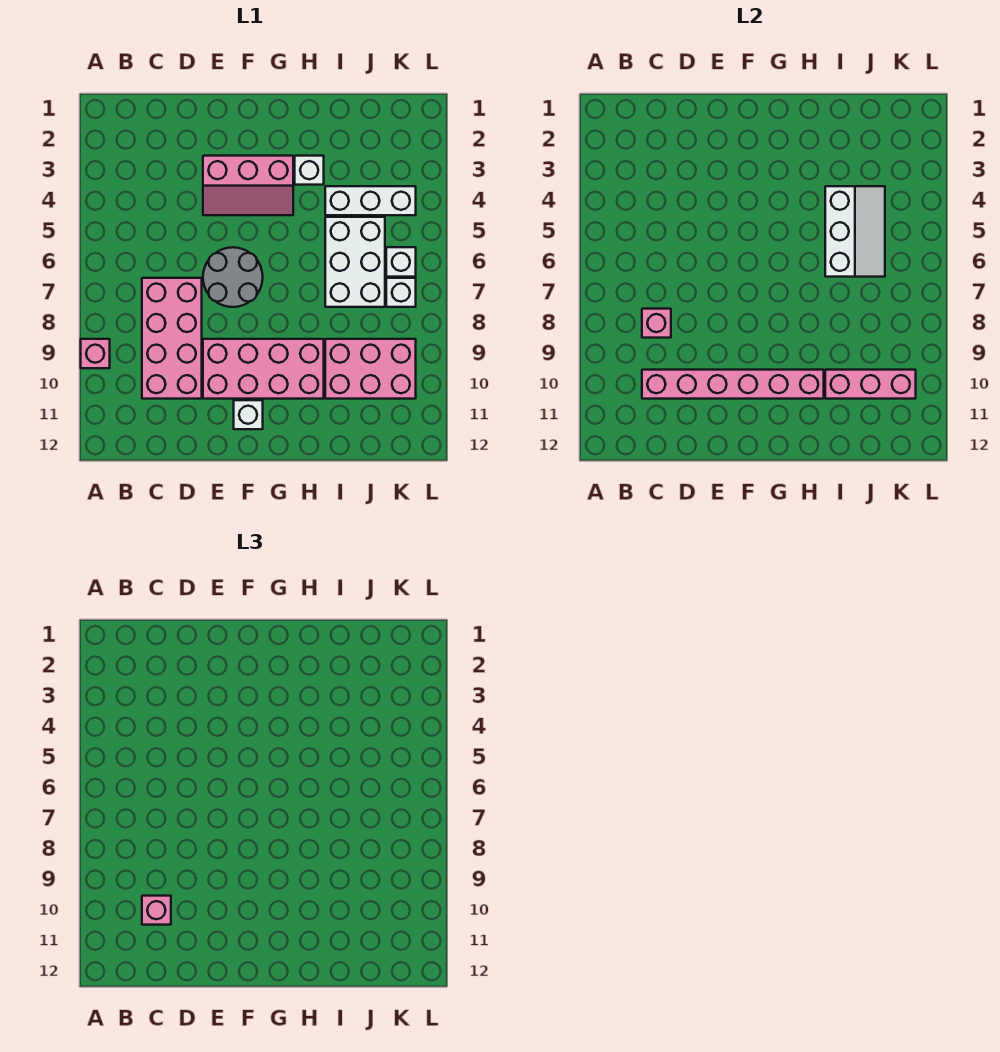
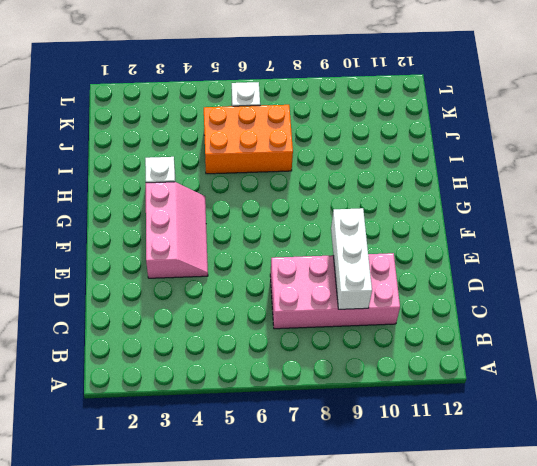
white brick C9:E9 level 2 -> white brick I4:K4 level 1
orange brick I5:J7 level 1 -> white brick I5:J7 level 1
none -> pink brick A9 level 1
none -> grey round brick E6:F7 level 1
none -> pink brick E9:H10 level 1

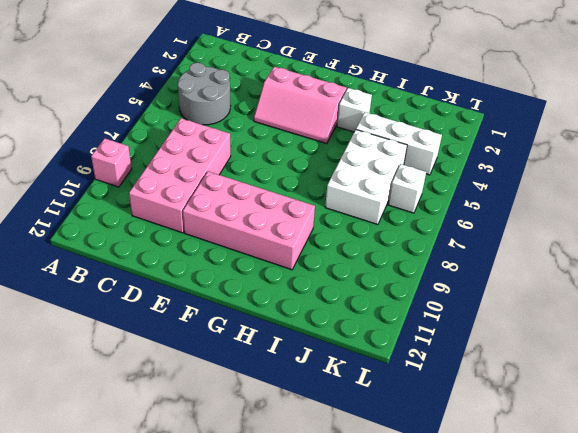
grey round brick B4:C5 level 1 -> grey round brick E6:F7 level 1
none -> white brick F11 level 1
none -> pink brick I9:K10 level 1
none -> white brick K7 level 1

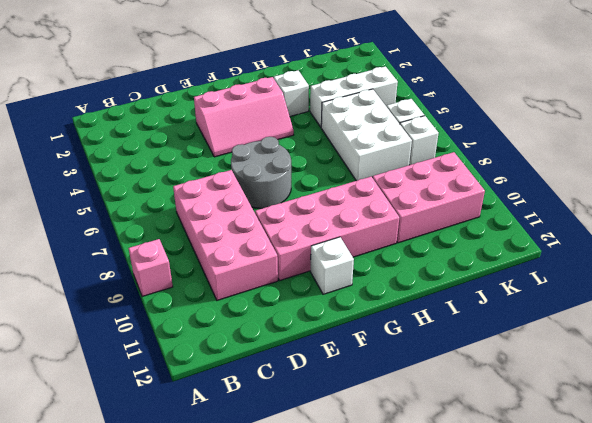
none -> pink brick C8 level 2
none -> pink brick C10:H10 level 2
none -> white slope I4:J6 level 2 top I

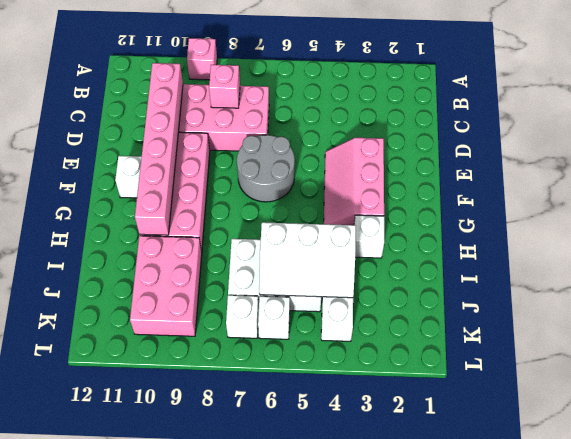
none -> pink brick I10:K10 level 2
none -> pink brick C10 level 3

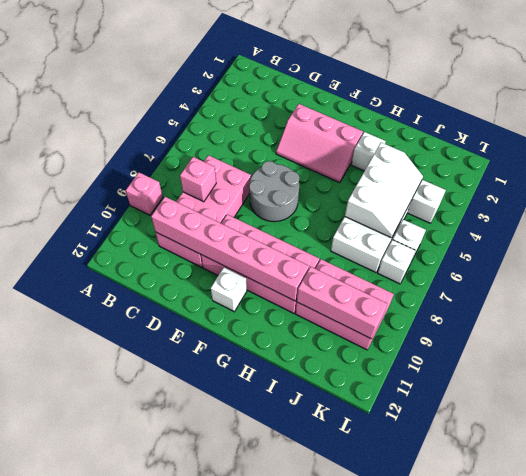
none -> pink brick C10 level 3

